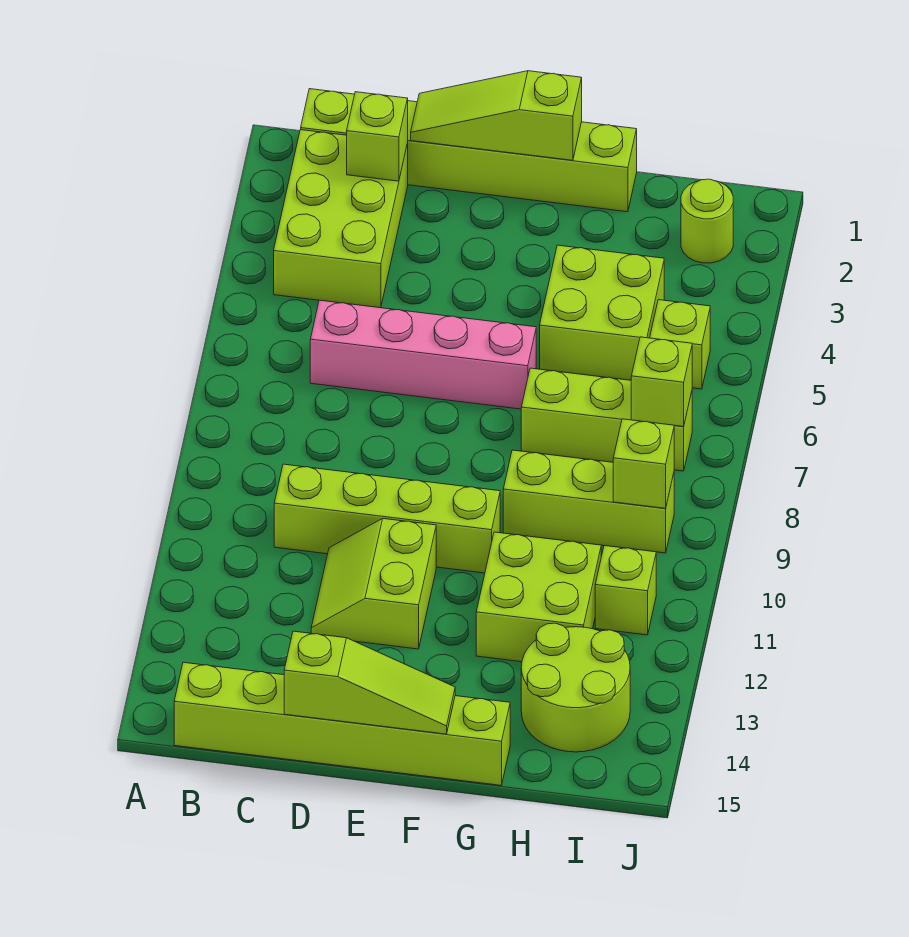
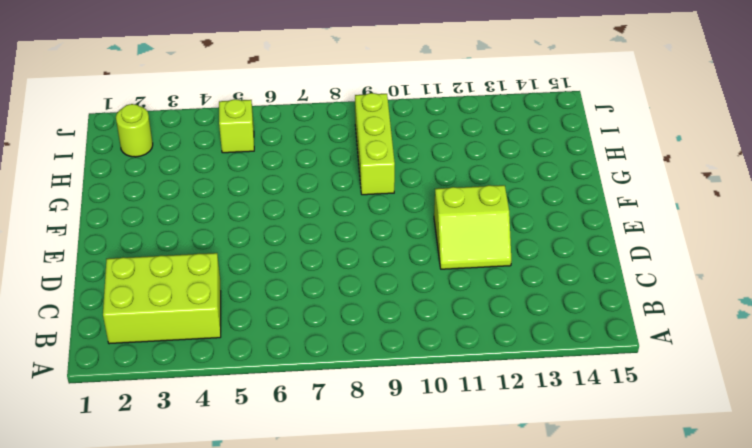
none -> lime brick B1:G1 level 1
none -> lime brick B15:G15 level 1
none -> pink brick C6:F6 level 1

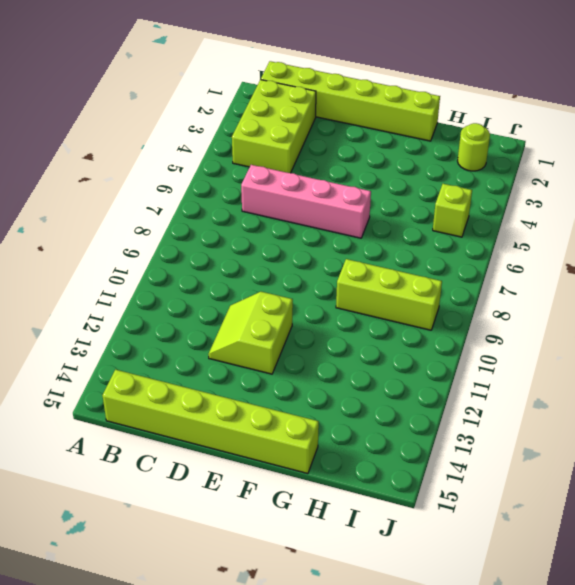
none -> lime brick C10:F10 level 1
none -> lime brick G4:H5 level 1
none -> lime brick G7:I7 level 1

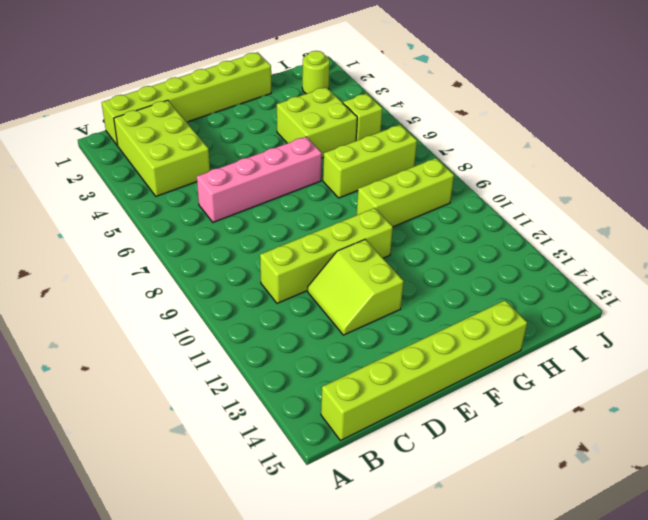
none -> lime brick G11:H12 level 1
none -> lime round brick H13:I14 level 1
none -> lime brick I11 level 1

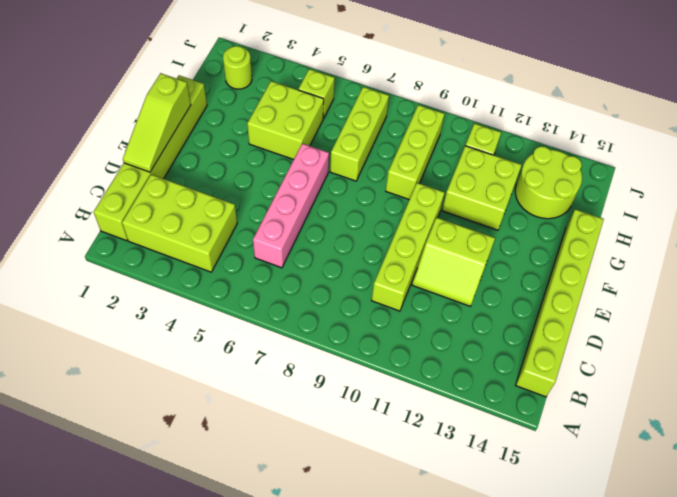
none -> lime brick C2 level 2
none -> lime slope D15:F15 level 2 top D
none -> lime brick I7 level 2

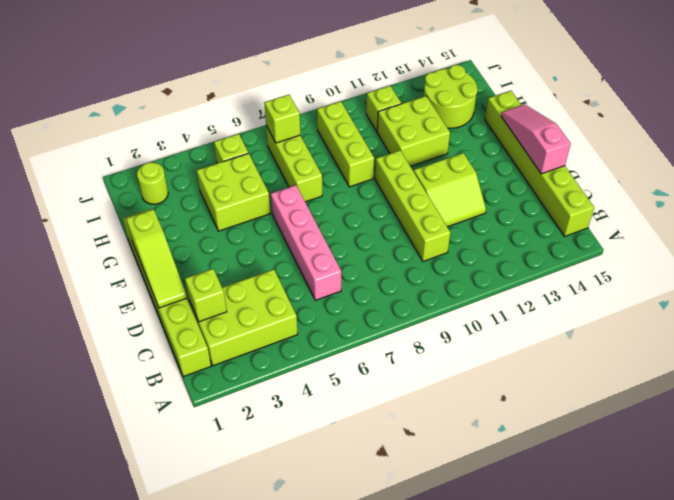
pink slope D15:F15 level 2 top D -> lime slope D15:F15 level 2 top D
none -> lime brick I9 level 2

